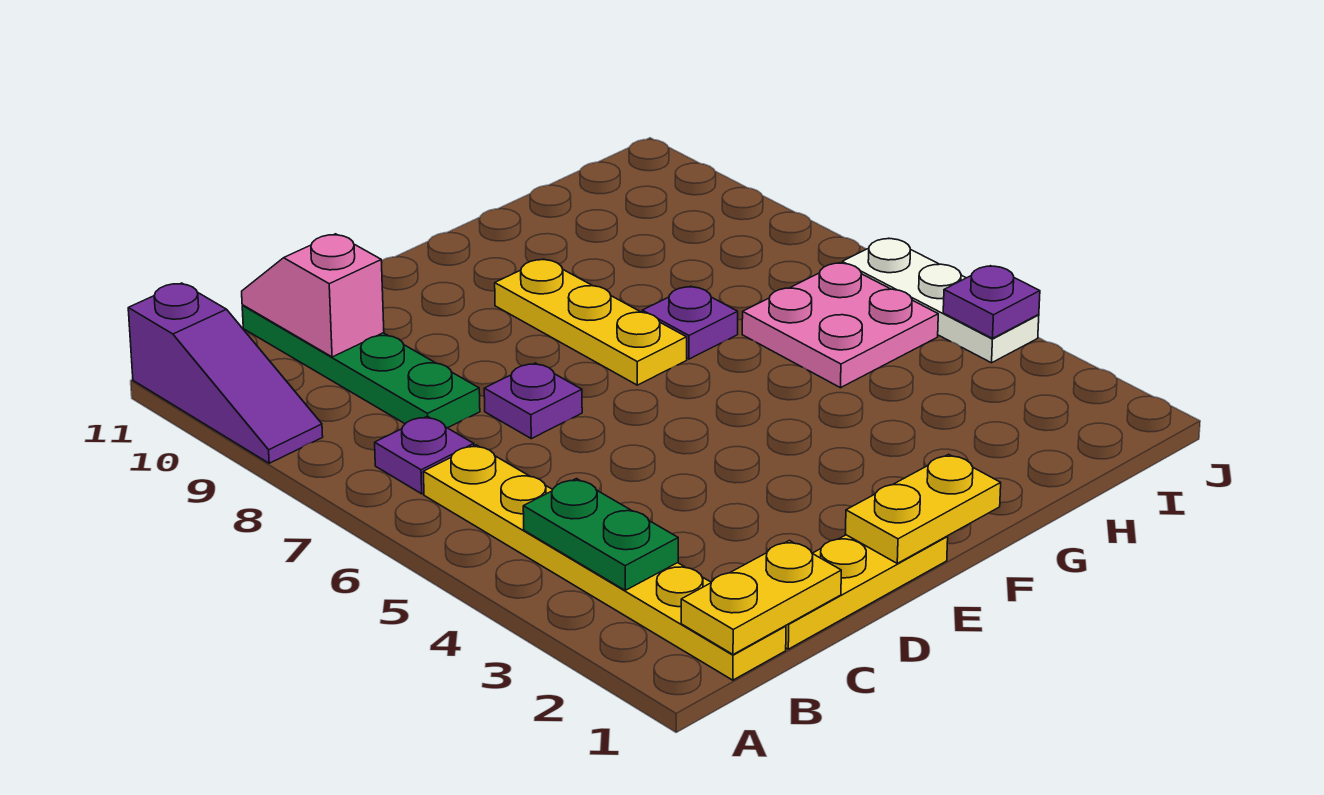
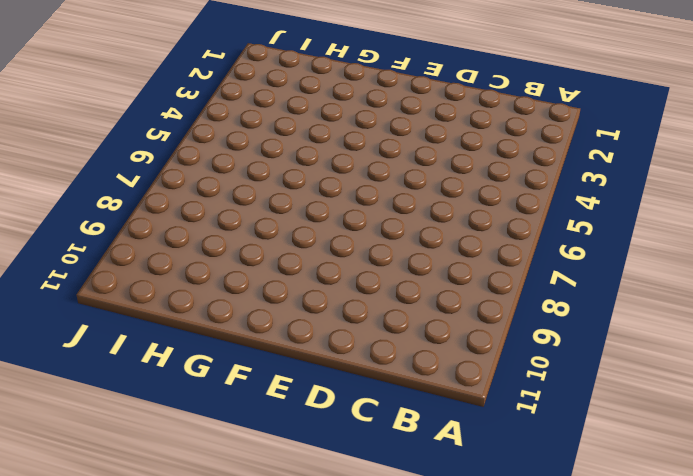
none -> purple slope A9:A11 level 1 top 11
none -> yellow plate B1:B6 level 1
none -> purple plate B7 level 1

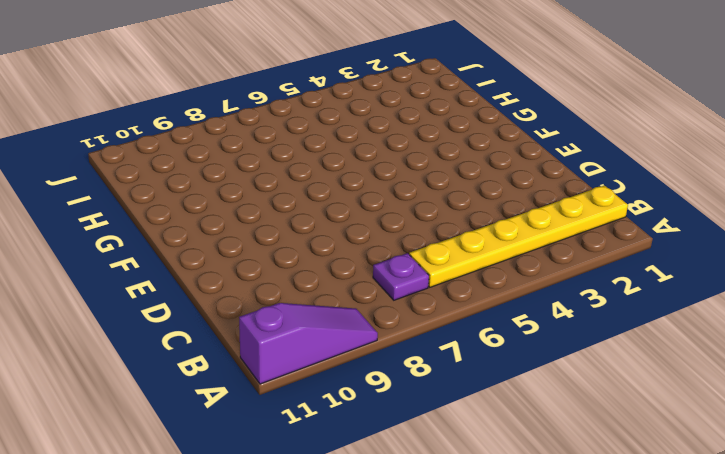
none -> yellow plate C1:E1 level 1
none -> green plate C8:C11 level 1
none -> purple plate D7 level 1

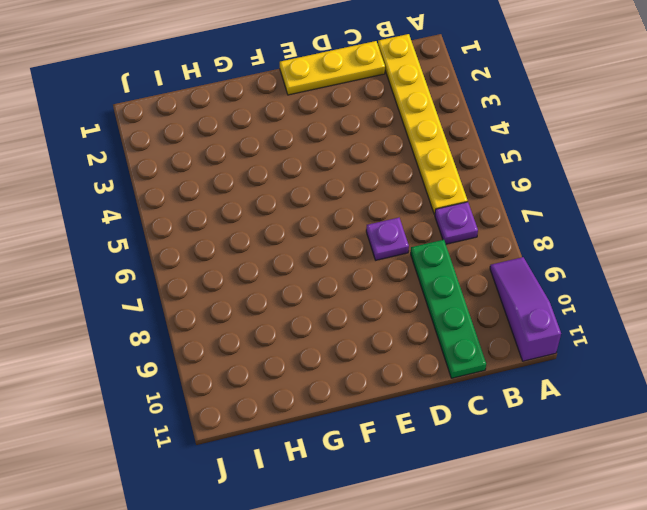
none -> yellow plate F7:F9 level 1
none -> purple plate G7 level 1
none -> pink plate H5:I6 level 1

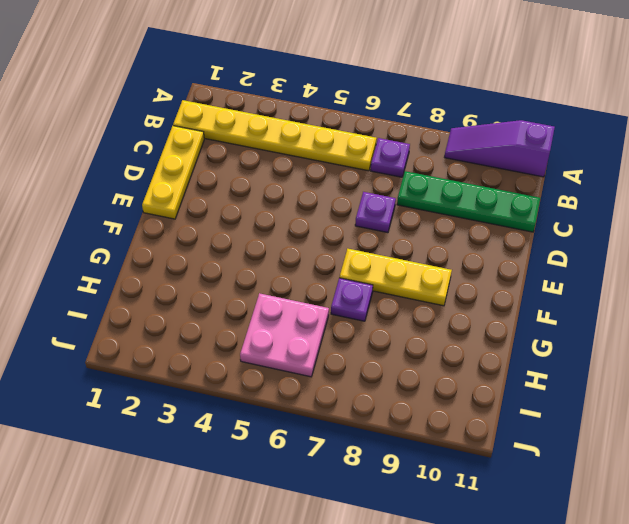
none -> white plate J4:J6 level 1
none -> yellow plate B1:C1 level 2
none -> green plate B3:B4 level 2

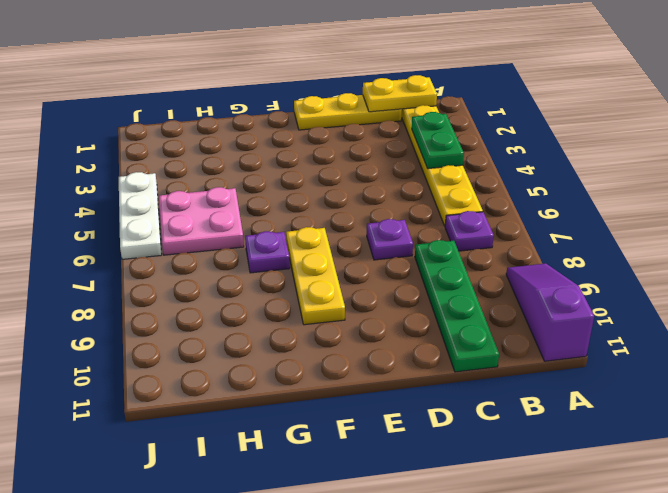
none -> pink slope C10:C11 level 2 top 10
none -> yellow plate E1:F1 level 2
none -> purple plate J4 level 2

